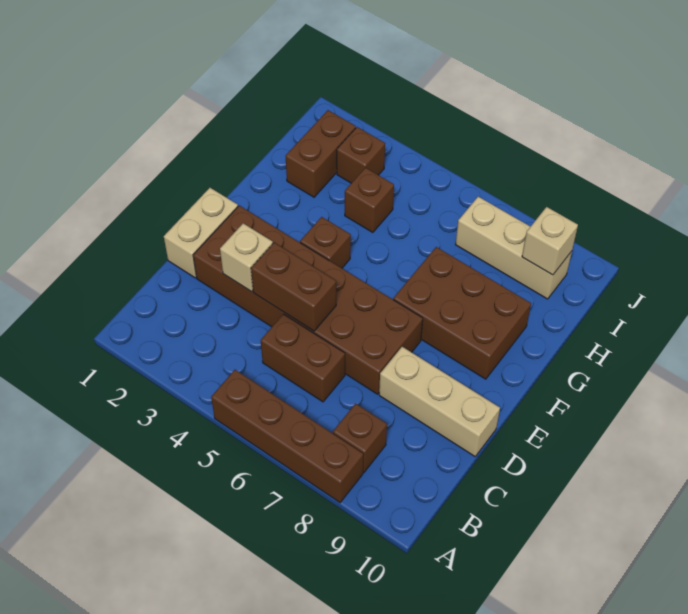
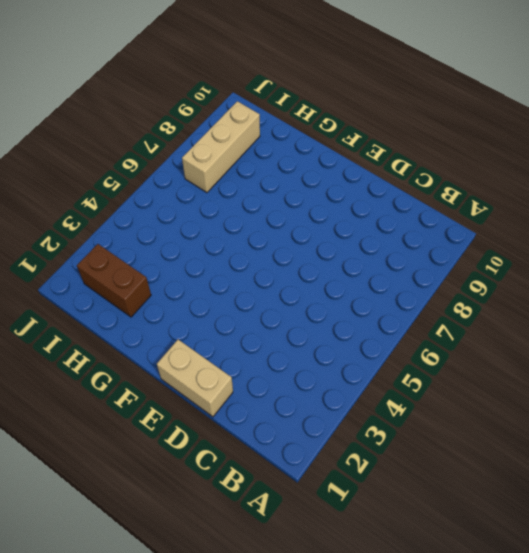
none -> brown brick A5:A8 level 1
none -> brown brick B8 level 1
none -> brown brick C5:C6 level 1

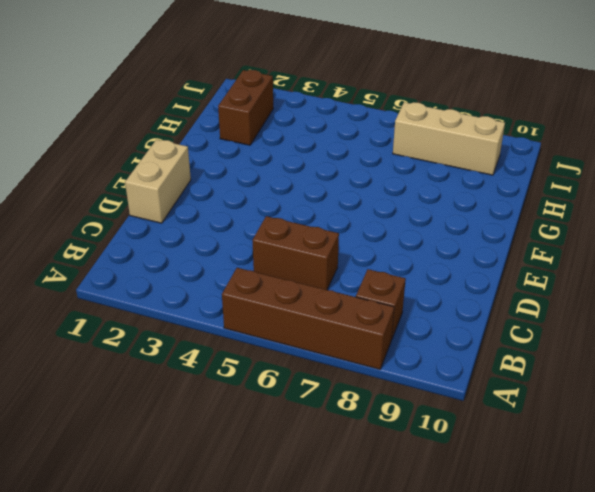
none -> brown brick D2:E7 level 1
none -> tan brick D8:D10 level 1
none -> brown brick F4 level 1

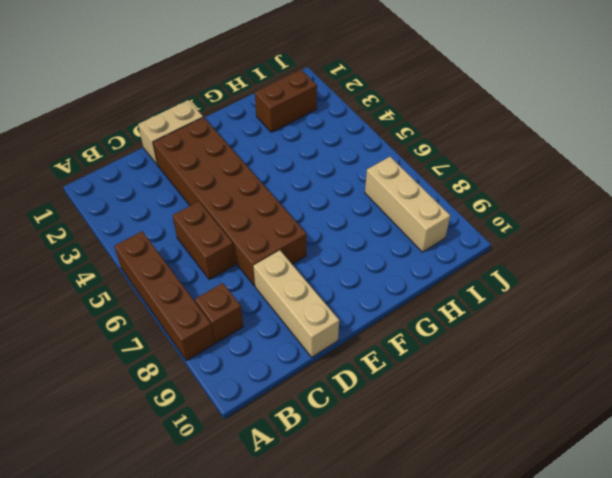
none -> brown brick F4 level 1
none -> brown brick F7:G9 level 1
none -> brown brick H4 level 1

